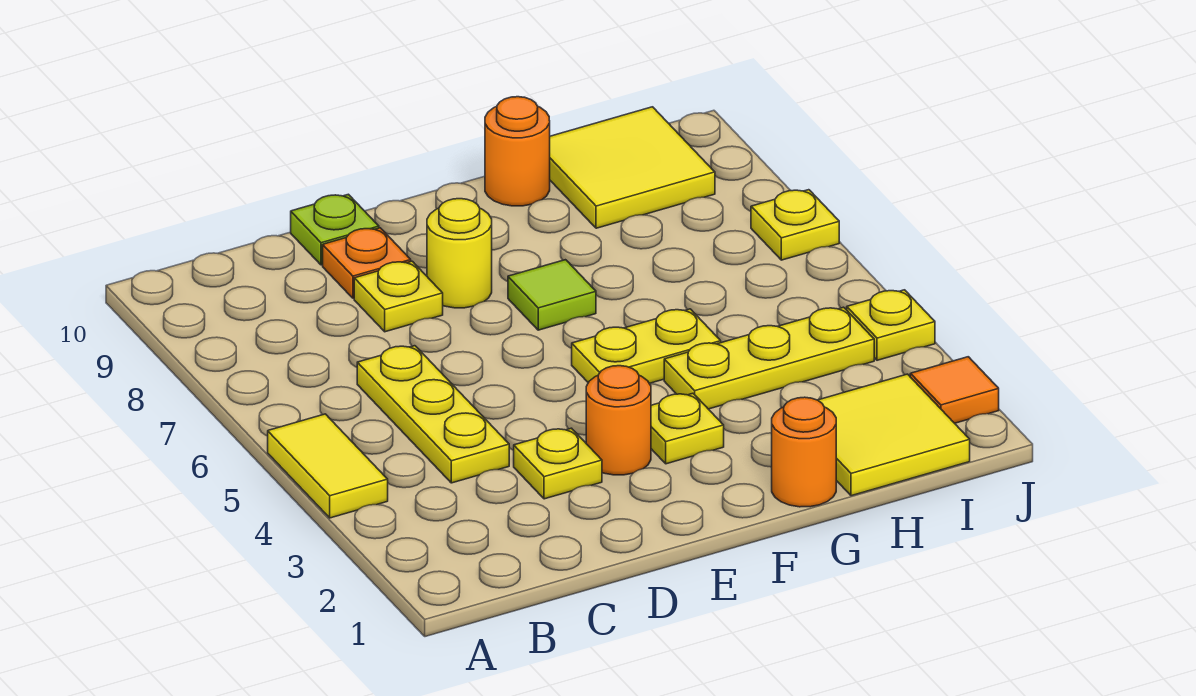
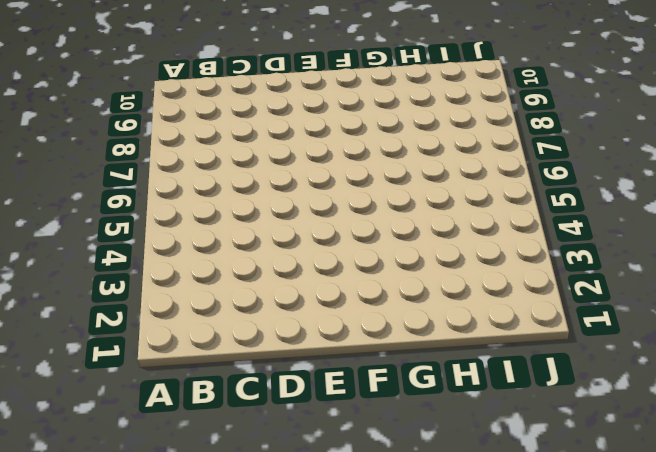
none -> yellow tile A4:A5 level 1
none -> yellow plate C4:C6 level 1
none -> yellow plate D3 level 1

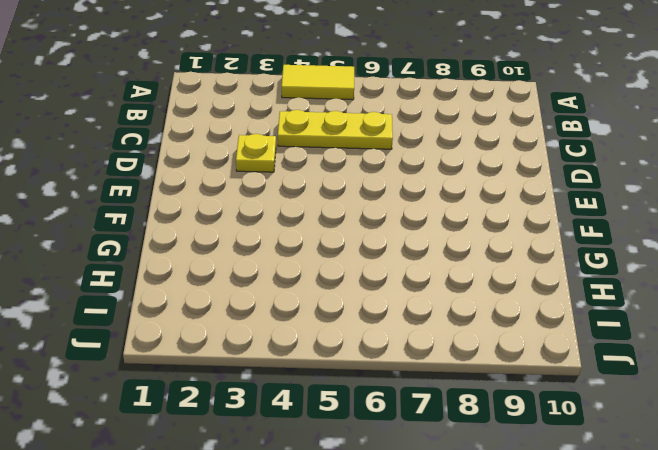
none -> yellow plate D8 level 1
none -> orange plate D9 level 1
none -> lime plate D10 level 1

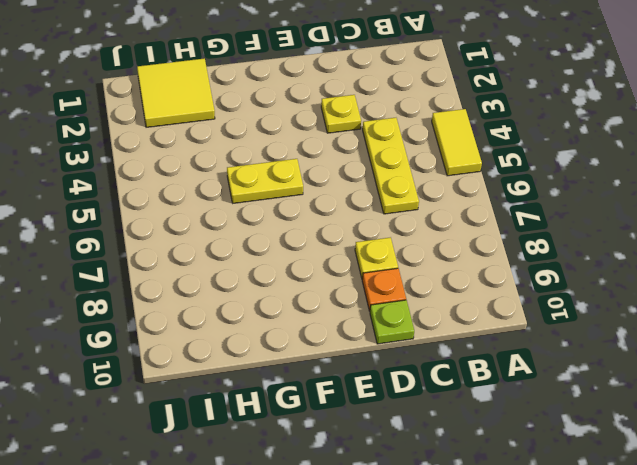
none -> orange round brick E3 level 1
none -> yellow round brick E8 level 1
none -> yellow plate F3 level 1

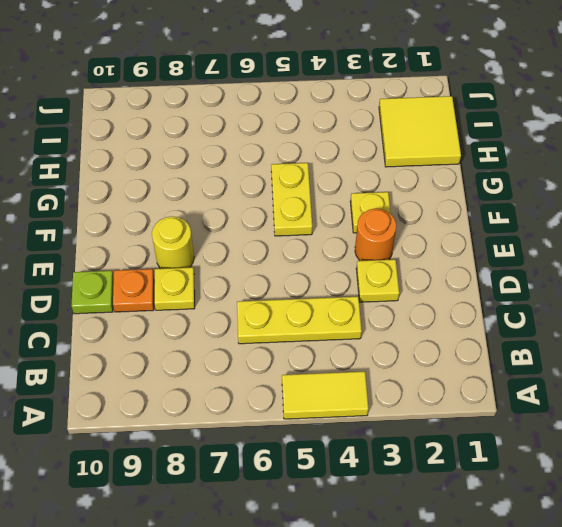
none -> lime tile F7 level 1
none -> orange round brick G1 level 1
none -> yellow plate G4:I4 level 1

